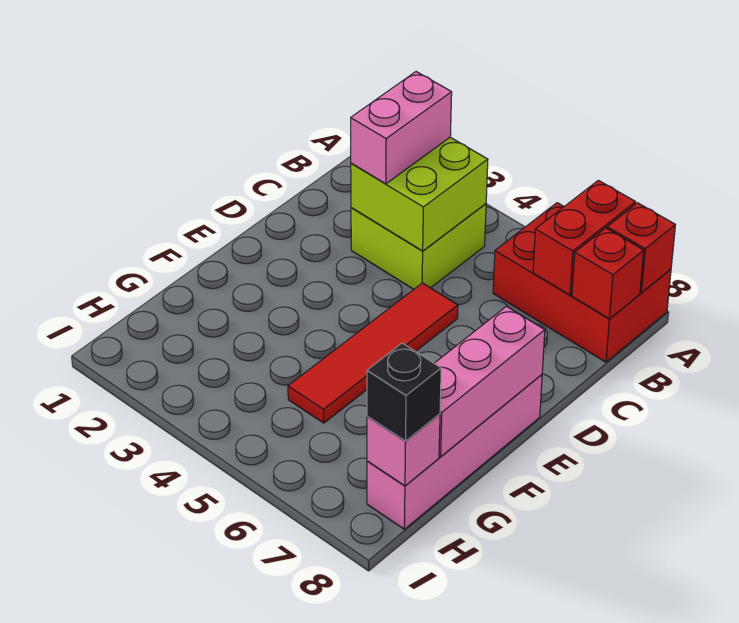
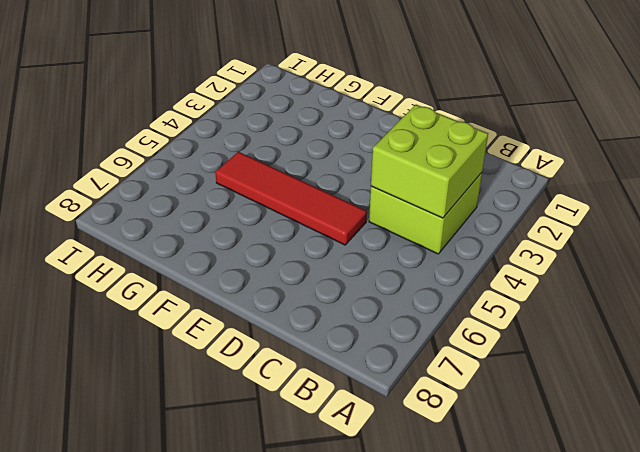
none -> red brick A6:B8 level 1
none -> pink brick E8:H8 level 1
none -> red brick A7:B7 level 2

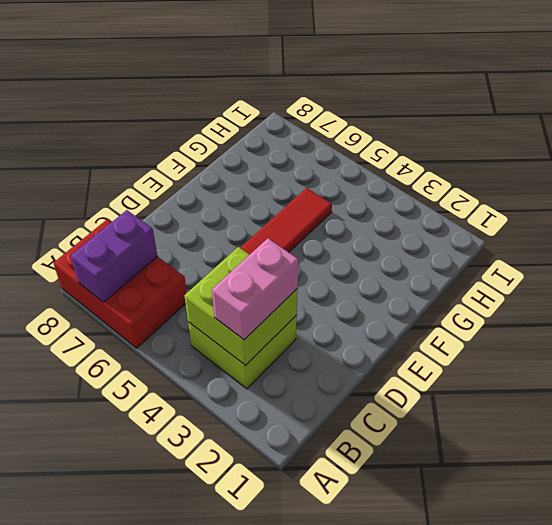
purple brick A7:B7 level 2 -> red brick A7:B7 level 2
none -> pink brick E8:H8 level 1
none -> red brick A8 level 2
none -> red brick B8 level 2

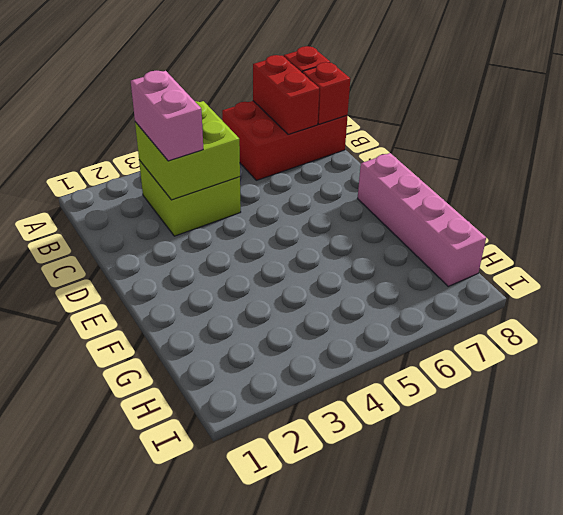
none -> red tile D5:G5 level 1
none -> pink brick E8:G8 level 2
none -> pink brick H8 level 2

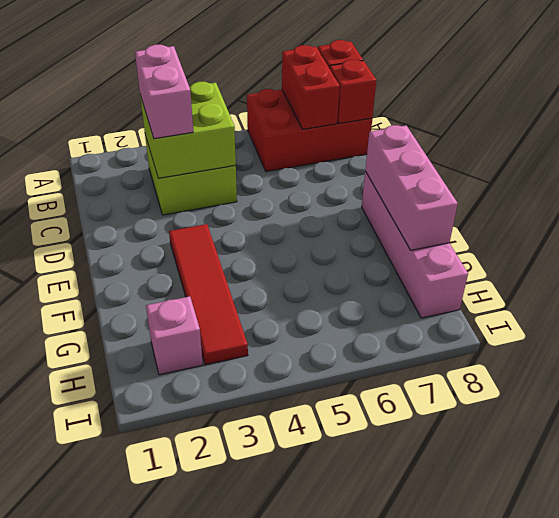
red tile E3:H3 level 1 -> red tile D5:G5 level 1
pink brick H2 level 1 -> pink brick H8 level 2
none -> black brick H8 level 3

